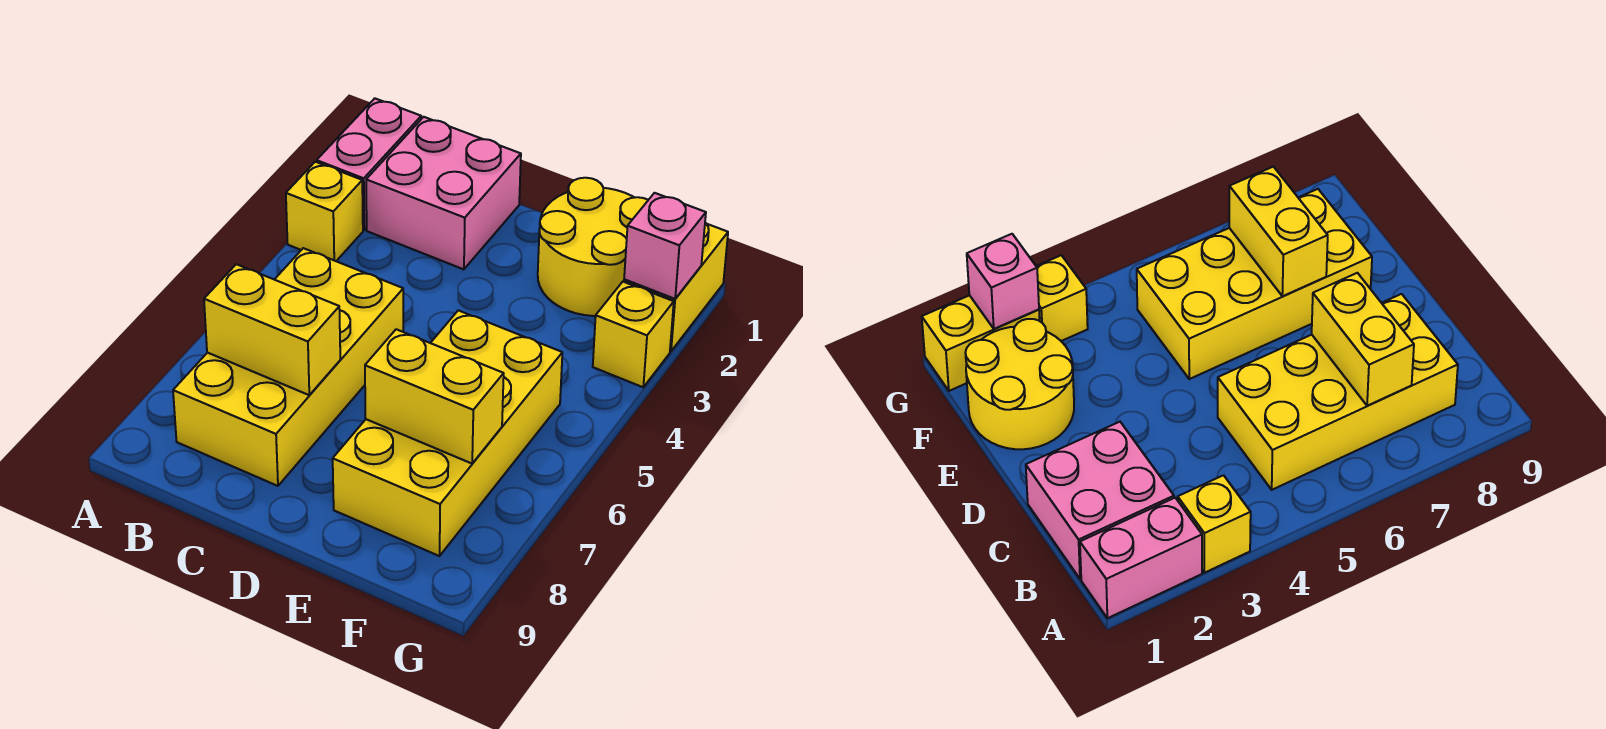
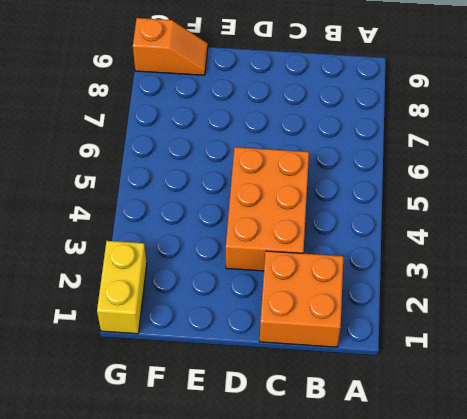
orange brick B1:C2 level 1 -> pink brick B1:C2 level 1
orange brick C3:D5 level 1 -> yellow brick B5:C8 level 1
orange slope F9:G9 level 1 top G -> none
none -> pink brick A1:A2 level 1
none -> yellow brick A3 level 1

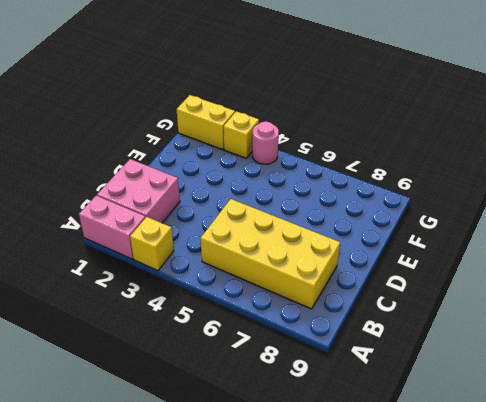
pink round brick G4 level 1 -> none
none -> yellow round brick E1:F2 level 1
none -> yellow brick E5:F8 level 1

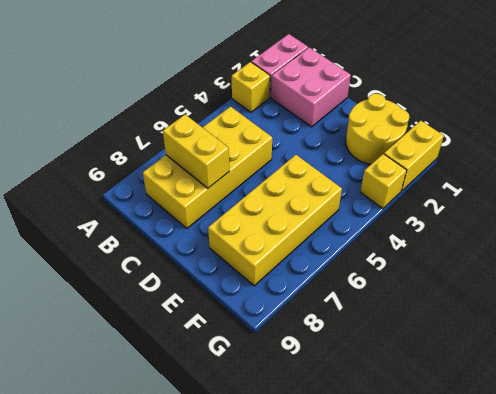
none -> yellow brick E7:F7 level 2
none -> pink brick G2 level 2

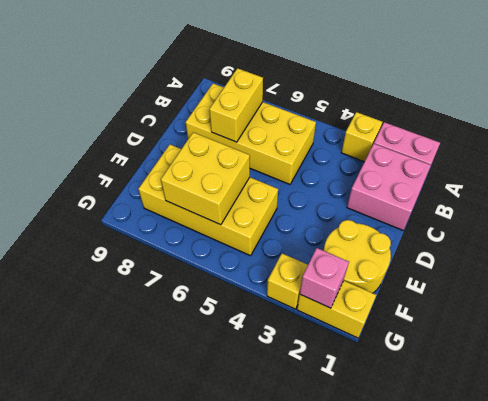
yellow brick E6:F7 level 2 -> yellow brick E7:F7 level 2

